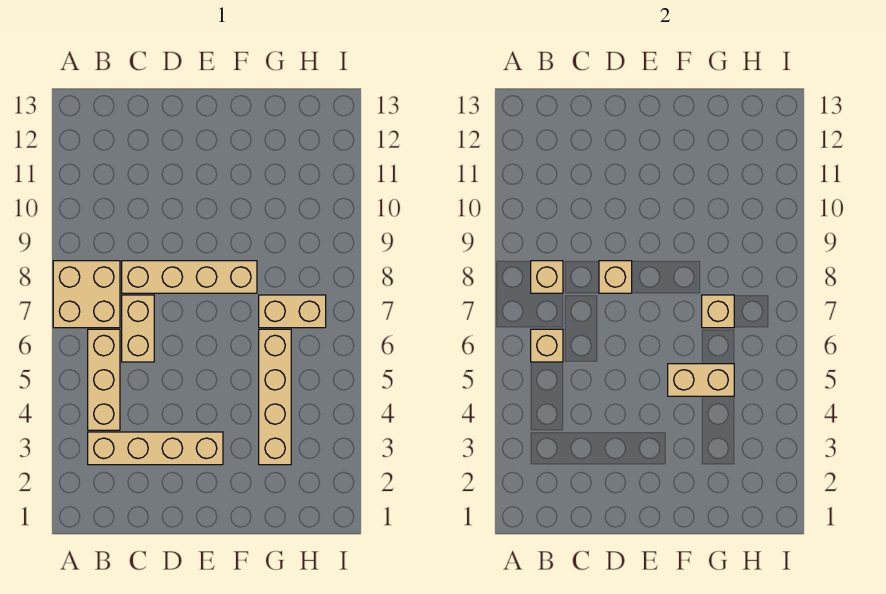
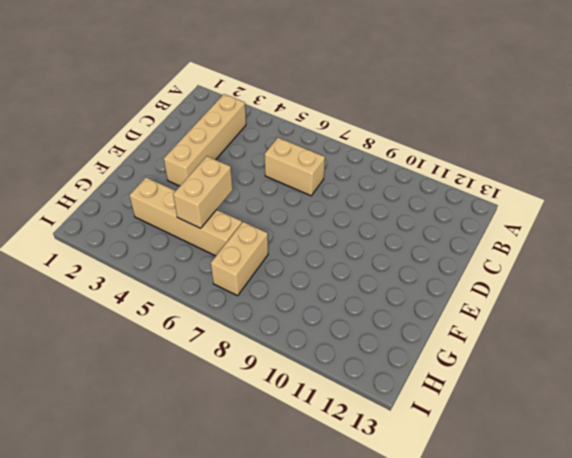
none -> tan brick A7:B8 level 1
none -> tan brick B4:B6 level 1
none -> tan brick C8:F8 level 1

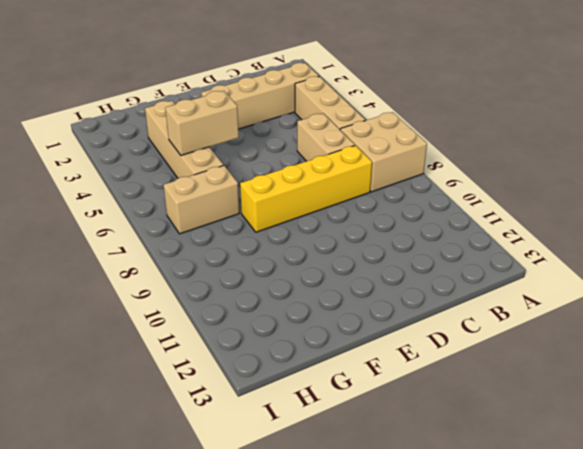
yellow brick C8:F8 level 1 -> tan brick C8:F8 level 1
none -> tan brick B6 level 2
none -> tan brick B8 level 2
none -> tan brick D8 level 2

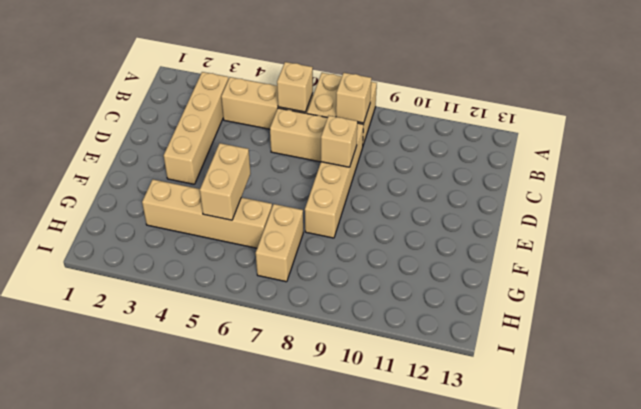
none -> tan brick G7 level 2

